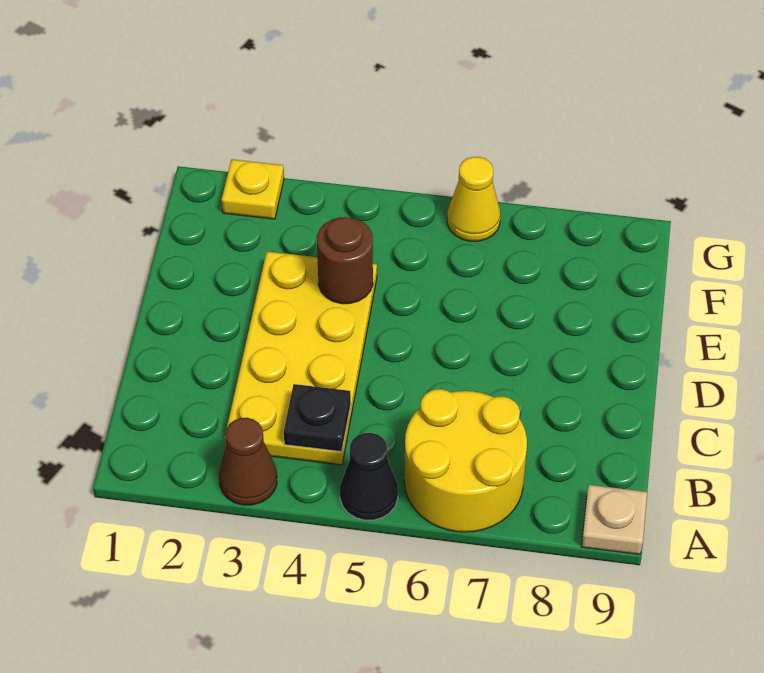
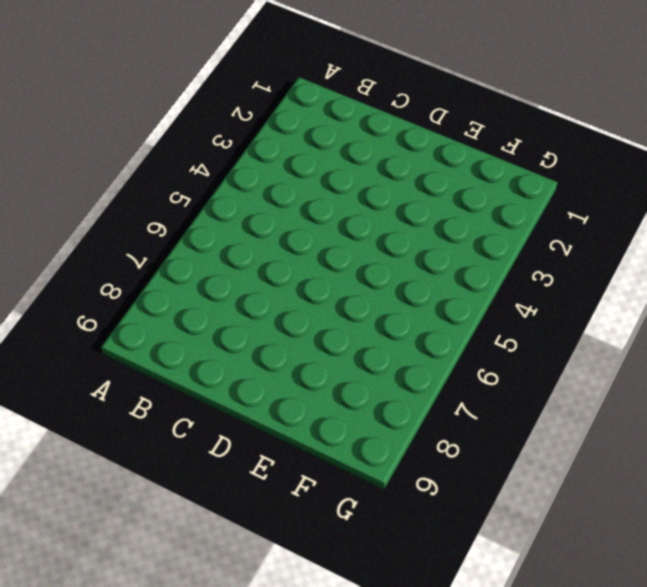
none -> brown cone A3 level 1
none -> black cone A5 level 1

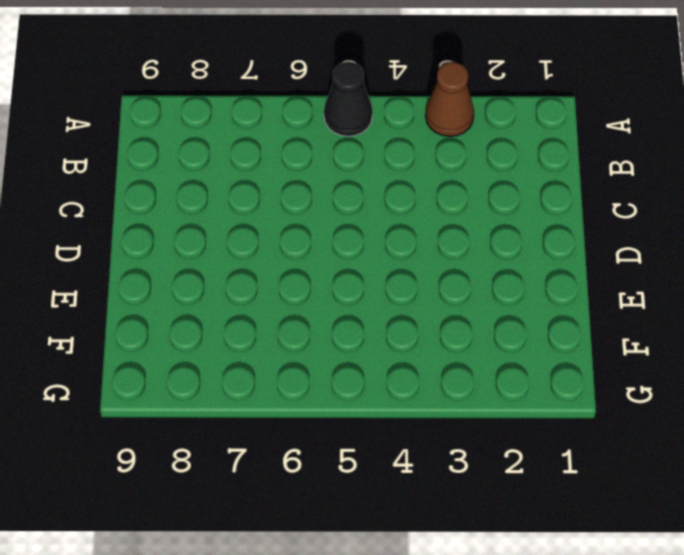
none -> yellow round brick A6:B7 level 1
none -> tan plate A9 level 1

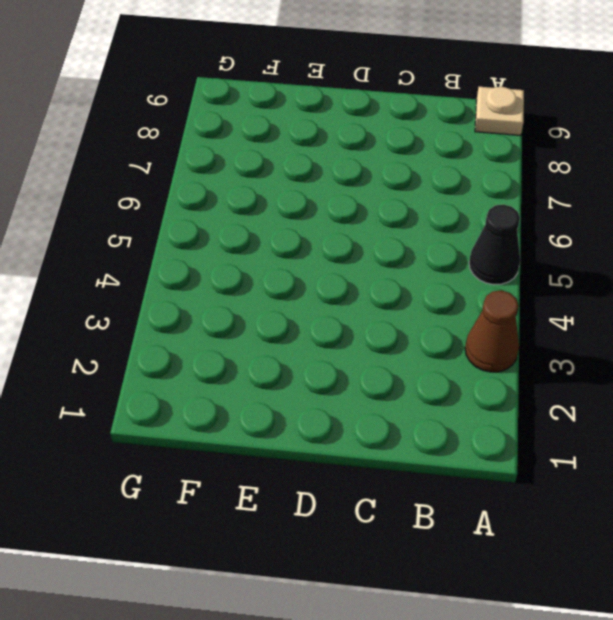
none -> yellow round brick A6:B7 level 1
none -> yellow plate B3:E4 level 1

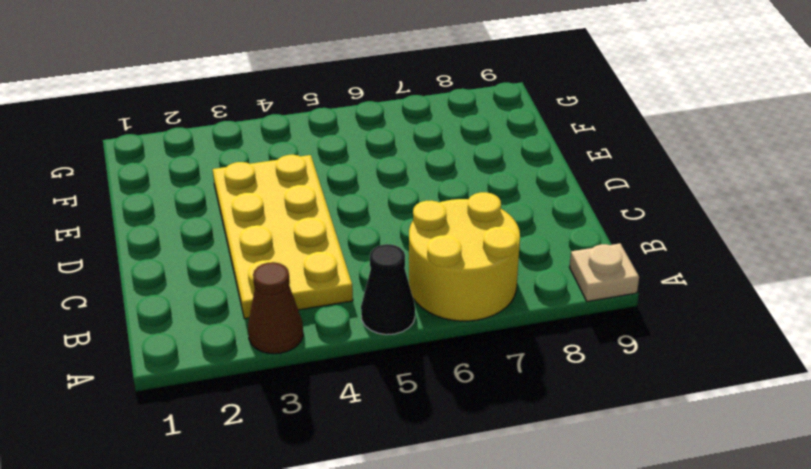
none -> yellow plate G2 level 1
none -> yellow cone G6 level 1

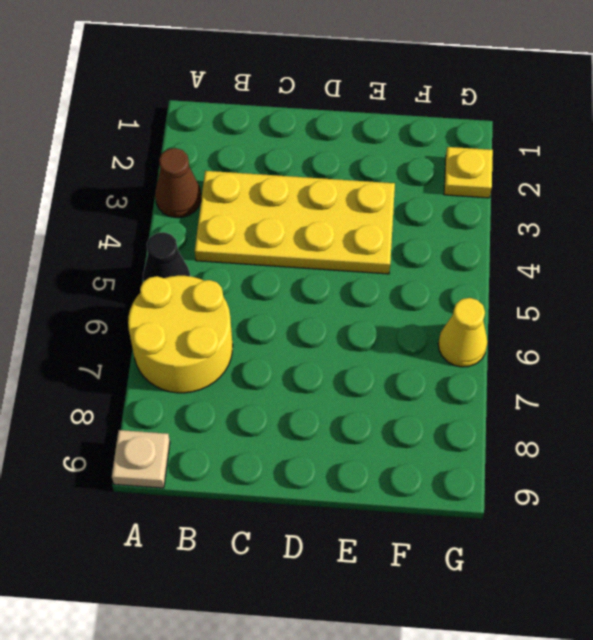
none -> black plate B4 level 2
none -> brown round brick E4 level 2

